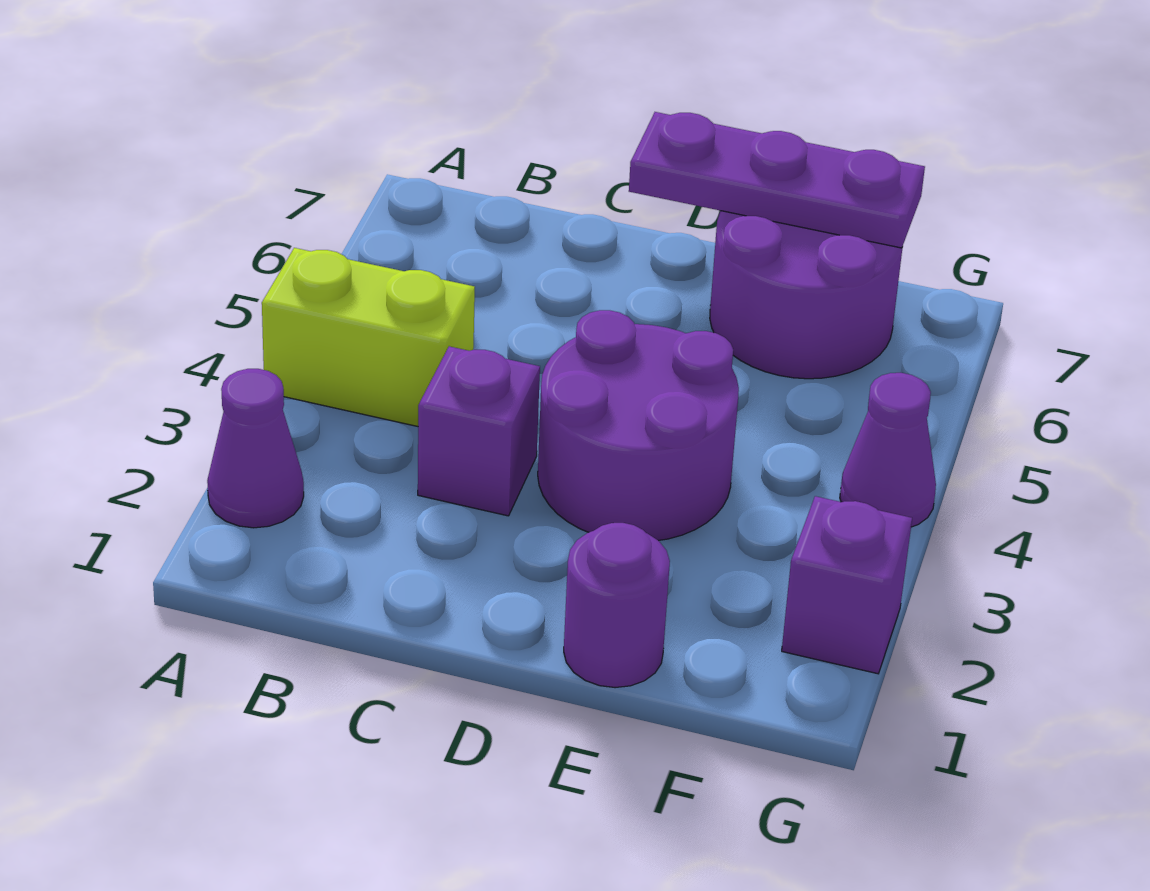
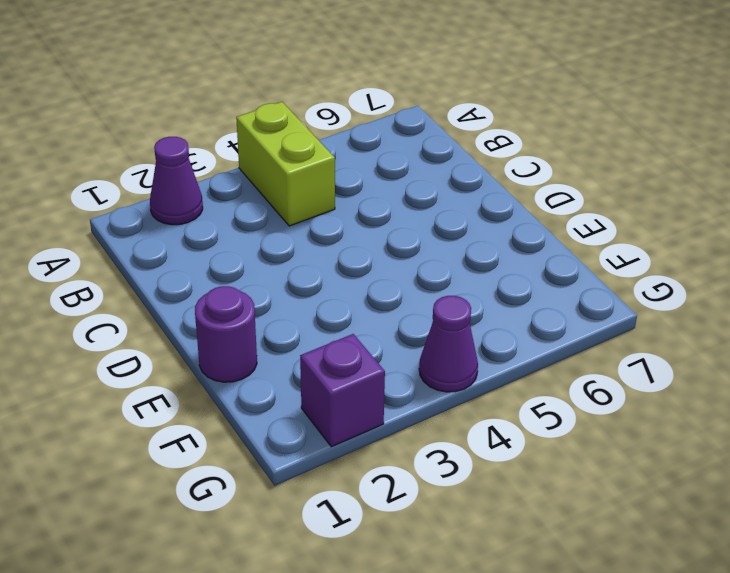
none -> purple brick C3 level 1
none -> purple round brick D3:E4 level 1

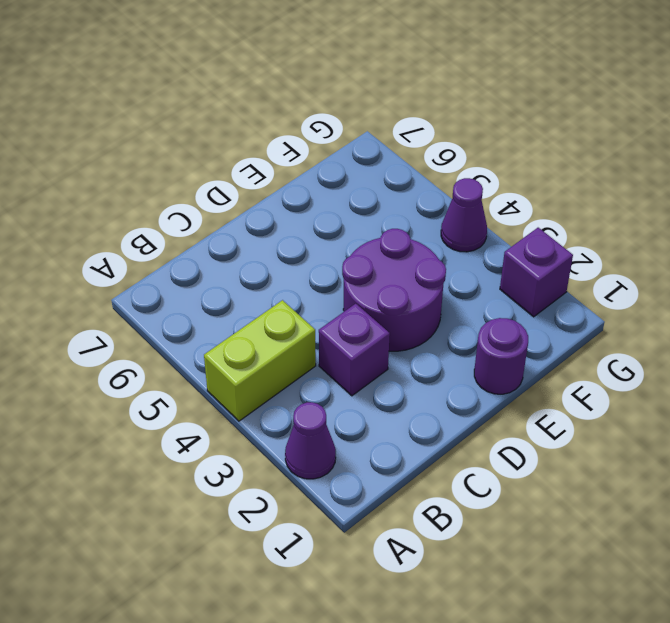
none -> purple round brick E6:F7 level 1
none -> purple plate D7:F7 level 2

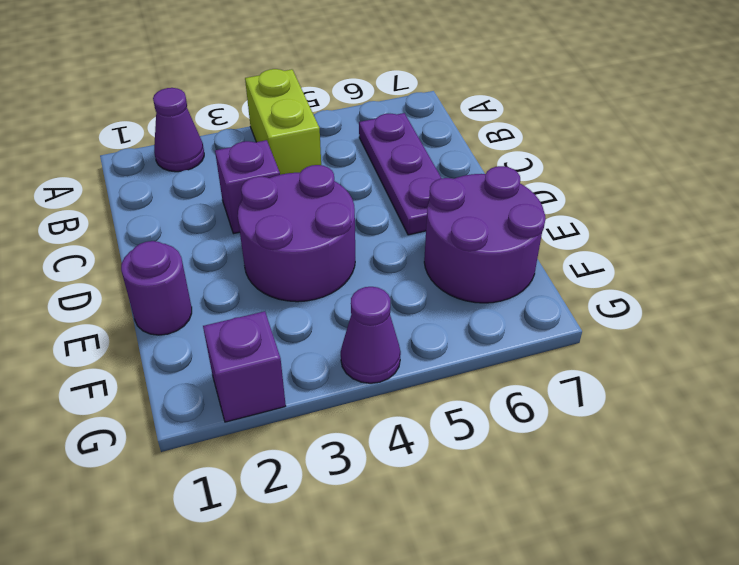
purple plate B6:D6 level 1 -> purple plate D7:F7 level 2

